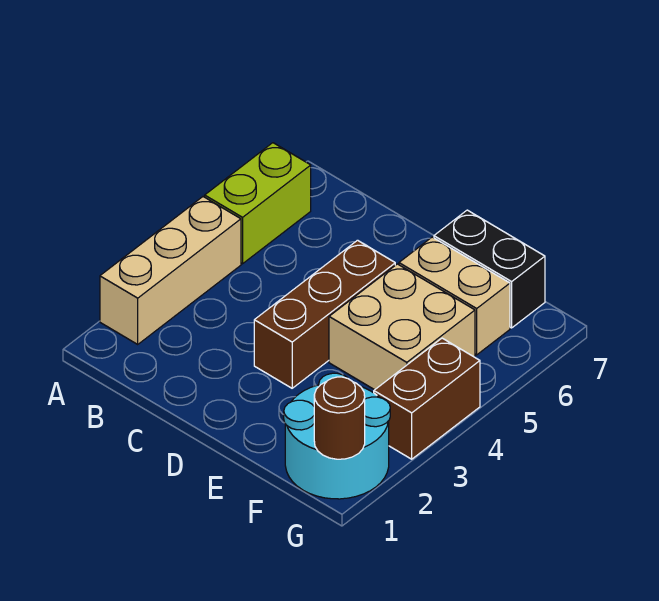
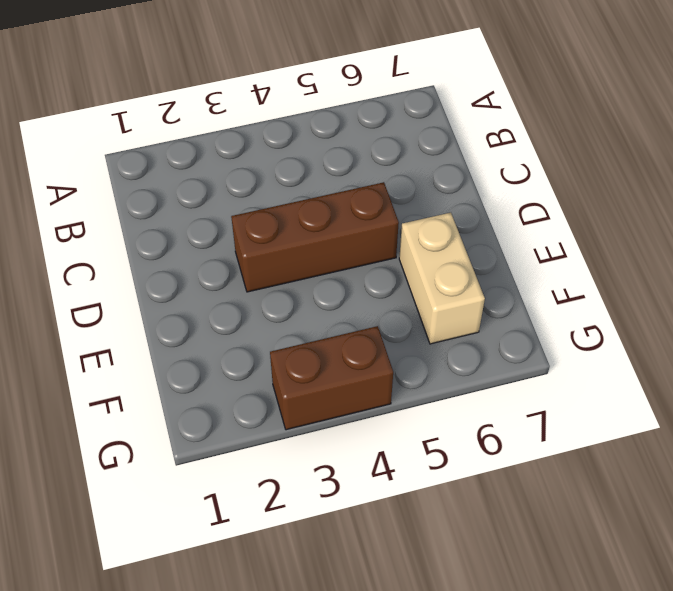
none -> tan brick A2:A4 level 1
none -> lime brick A5:A6 level 1

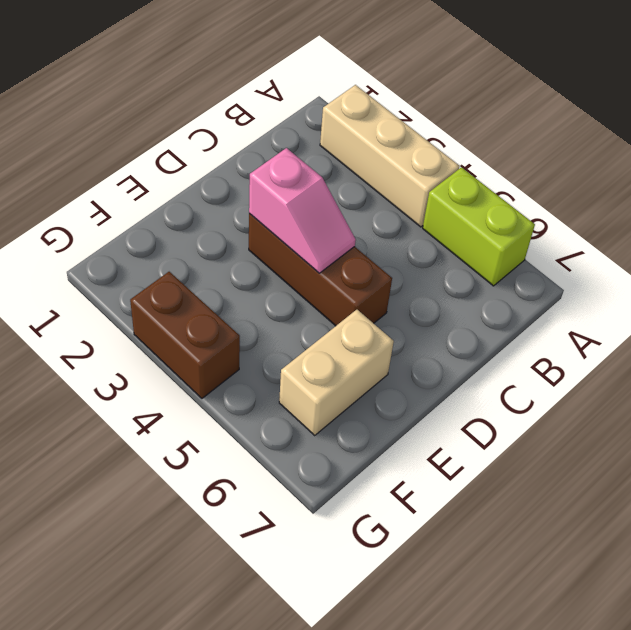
pink slope D3:D4 level 2 top 3 -> none
none -> tan brick E4:F5 level 1
none -> black brick E7:F7 level 1

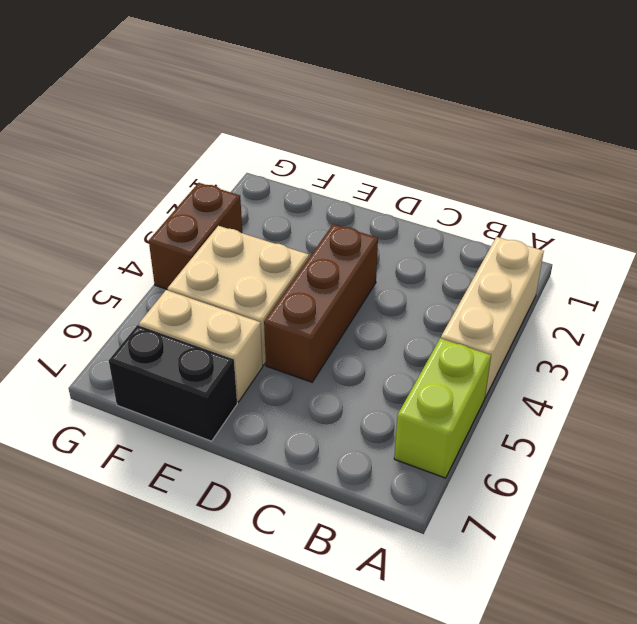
none -> cyan round brick F1:G2 level 1
none -> brown round brick G1 level 2

